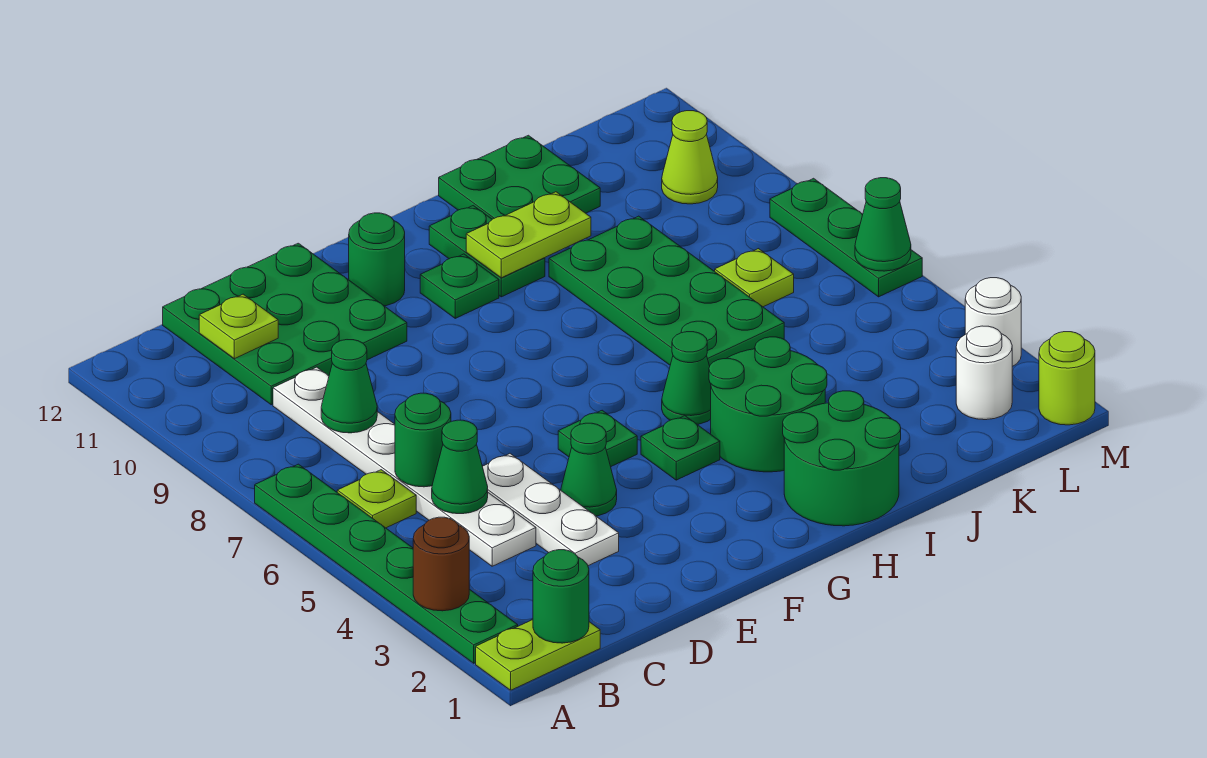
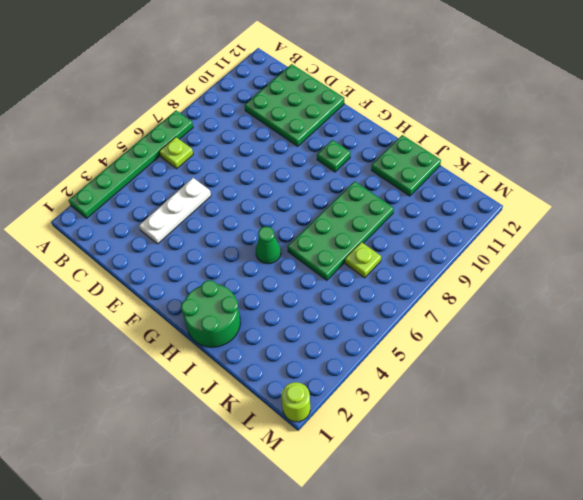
none -> lime plate A1:B1 level 1
none -> white plate C4:C9 level 1
none -> green cone E4 level 1
none -> green plate F5 level 1

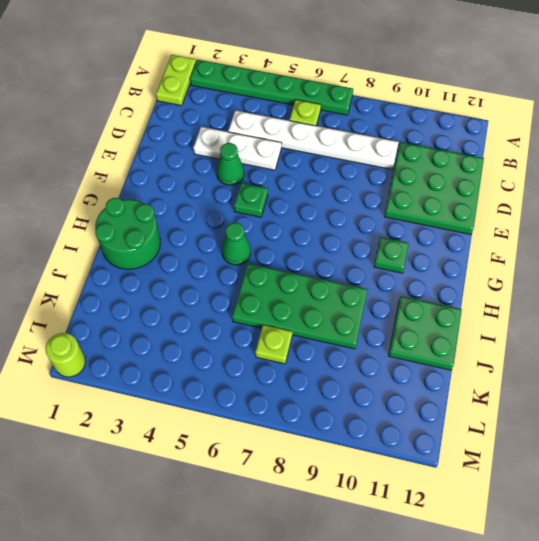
none -> green round brick F11 level 1
none -> green plate G4 level 1
none -> green round brick H3:I4 level 1
none -> green plate H10:H11 level 1

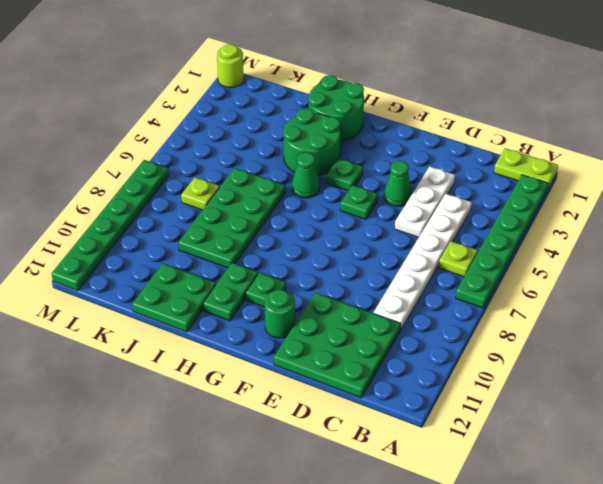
green plate M7:M12 level 1 -> green plate M6:M8 level 1
none -> white round brick L2 level 1
none -> lime cone L10 level 1
none -> white round brick M3 level 1
none -> brown round brick A3 level 2

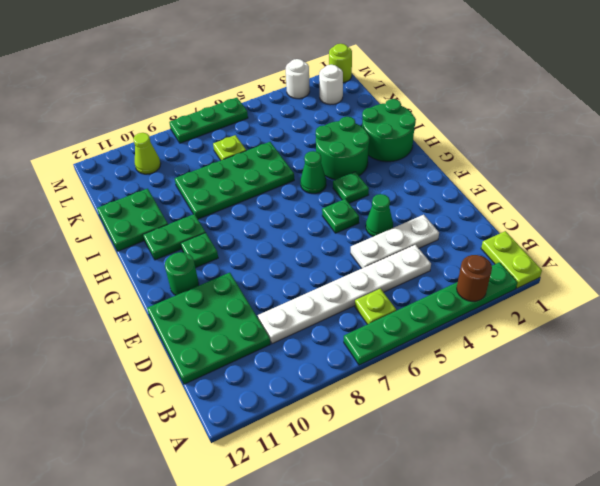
none -> green round brick B1 level 2
none -> green cone C5 level 2
none -> green round brick C6 level 2
none -> green cone C8 level 2

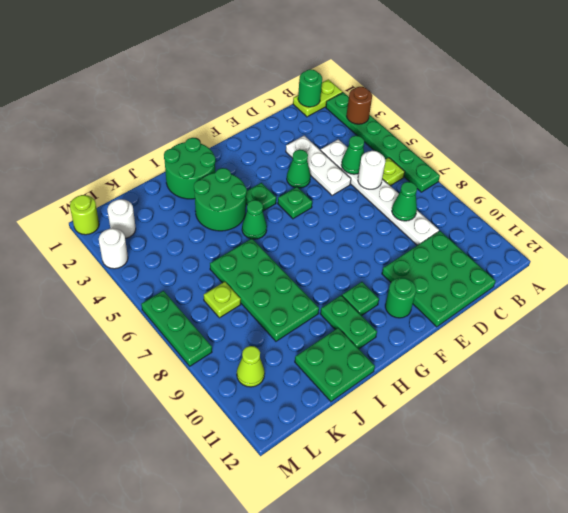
white round brick C6 level 2 -> green round brick C6 level 2
none -> lime plate C11 level 2
none -> lime plate H10:I10 level 2
none -> green cone M6 level 2

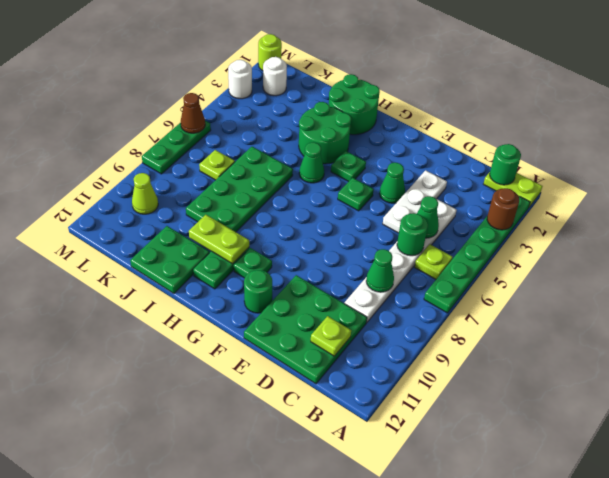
brown cone M6 level 2 -> green cone M6 level 2

